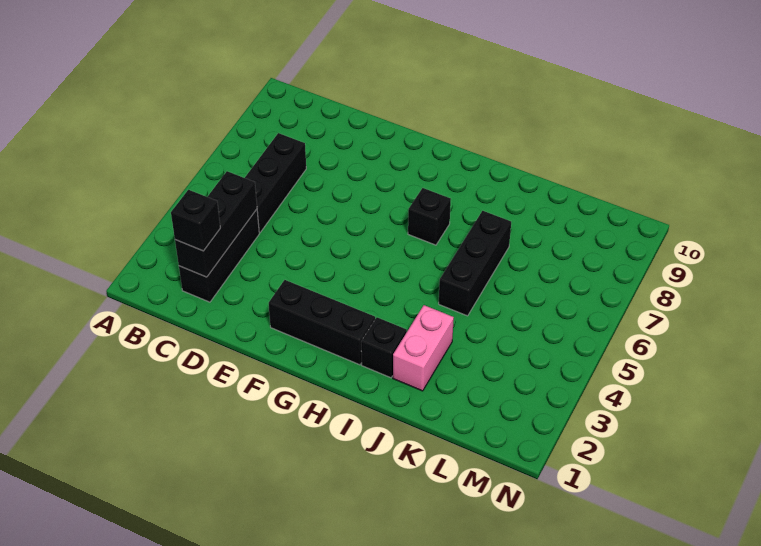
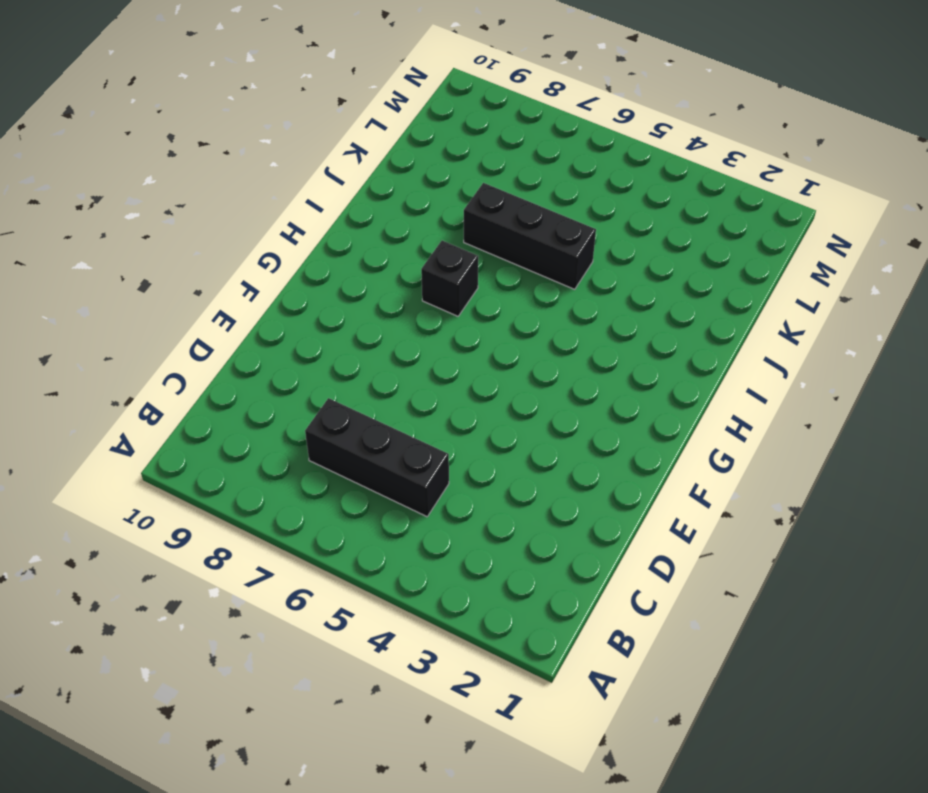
none -> black brick C2:C4 level 1
none -> black brick F2:H2 level 1

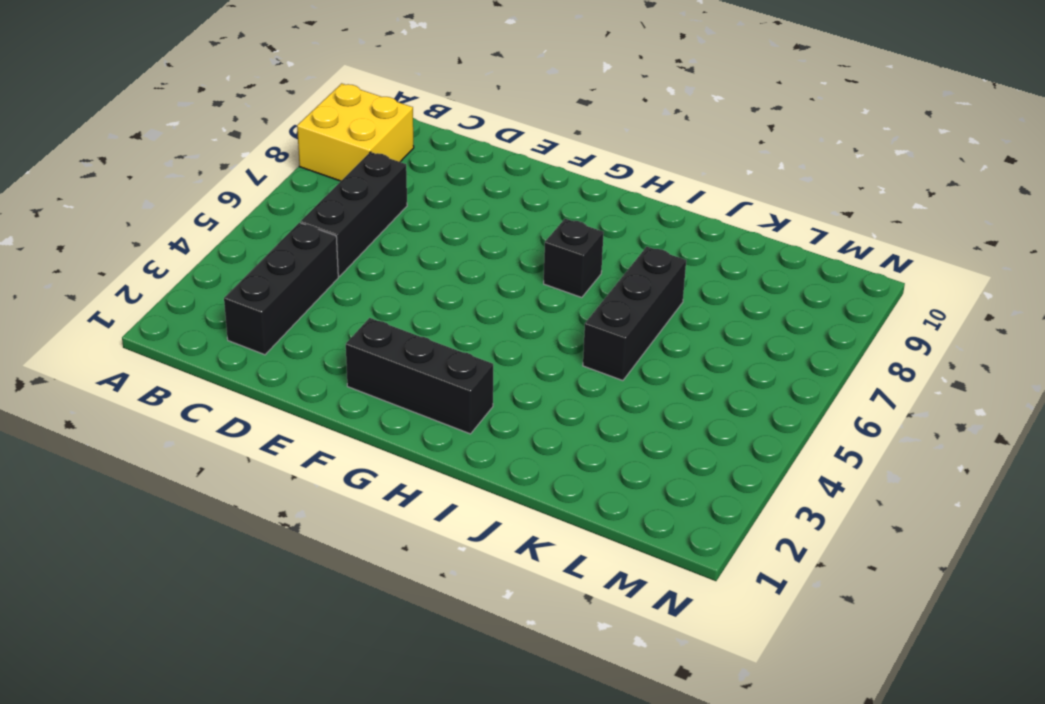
yellow brick A8:B9 level 1 -> none
none -> black brick I2 level 1
none -> pink brick J2:J3 level 1

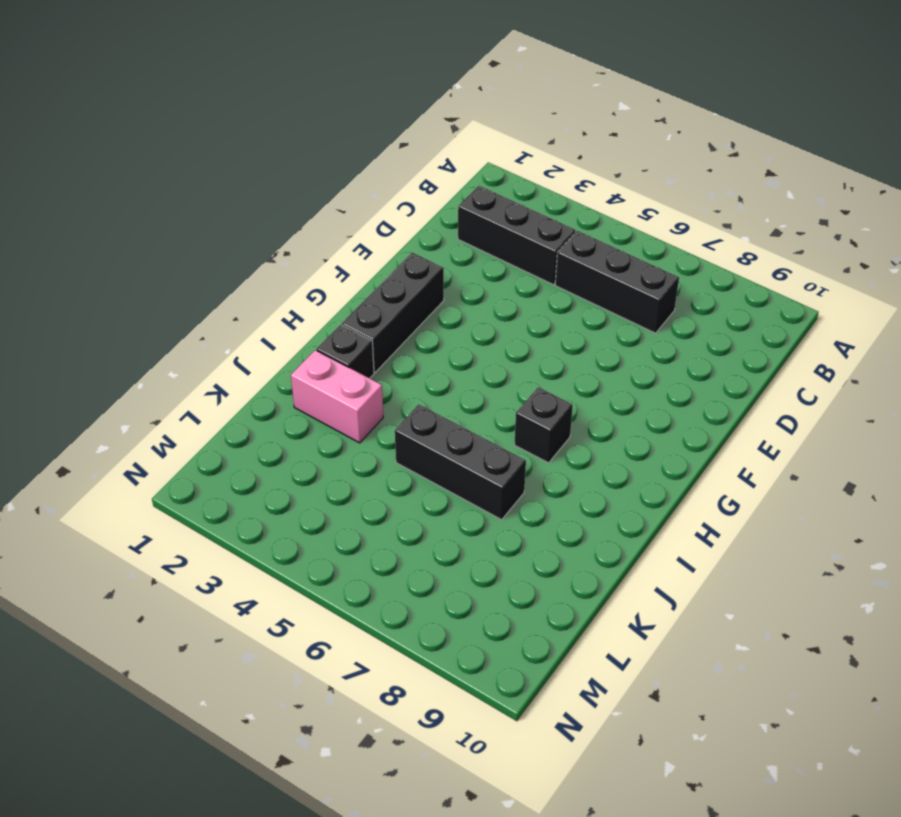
none -> black brick C2:C4 level 2
none -> black brick C2 level 3

